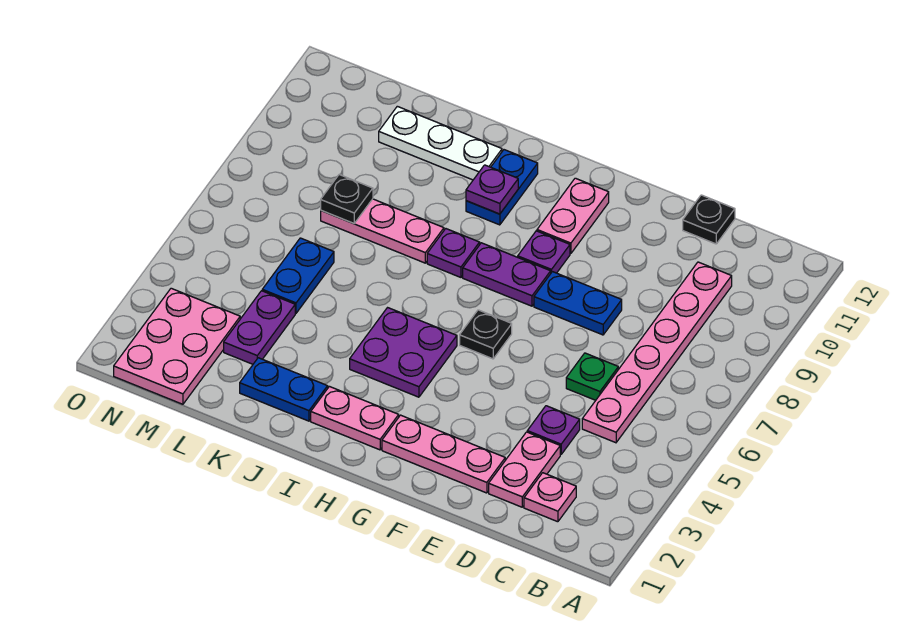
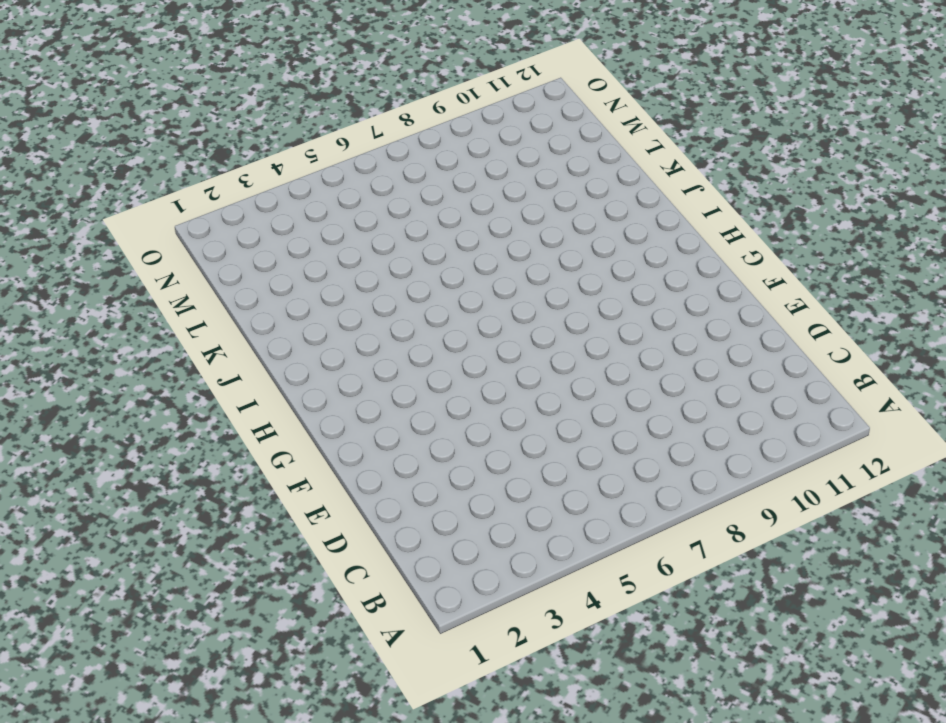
none -> pink plate C2 level 1
none -> pink plate C5:C10 level 1
none -> pink plate D2:D3 level 1

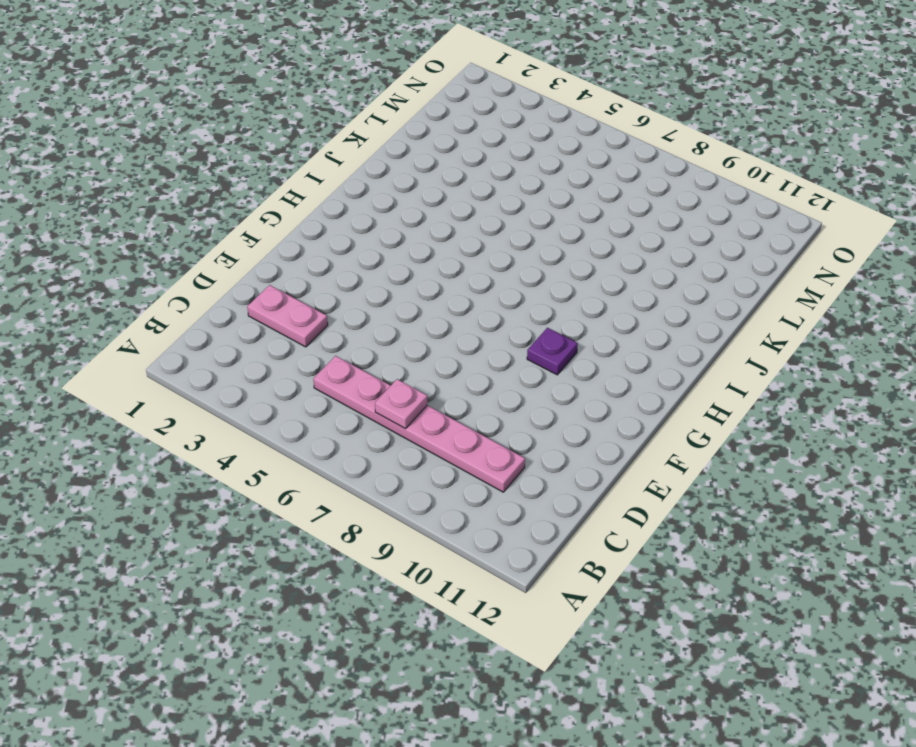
pink plate C7 level 2 -> pink plate C2 level 1
none -> purple plate D4 level 1
none -> green plate D6 level 1
none -> black plate D12 level 1

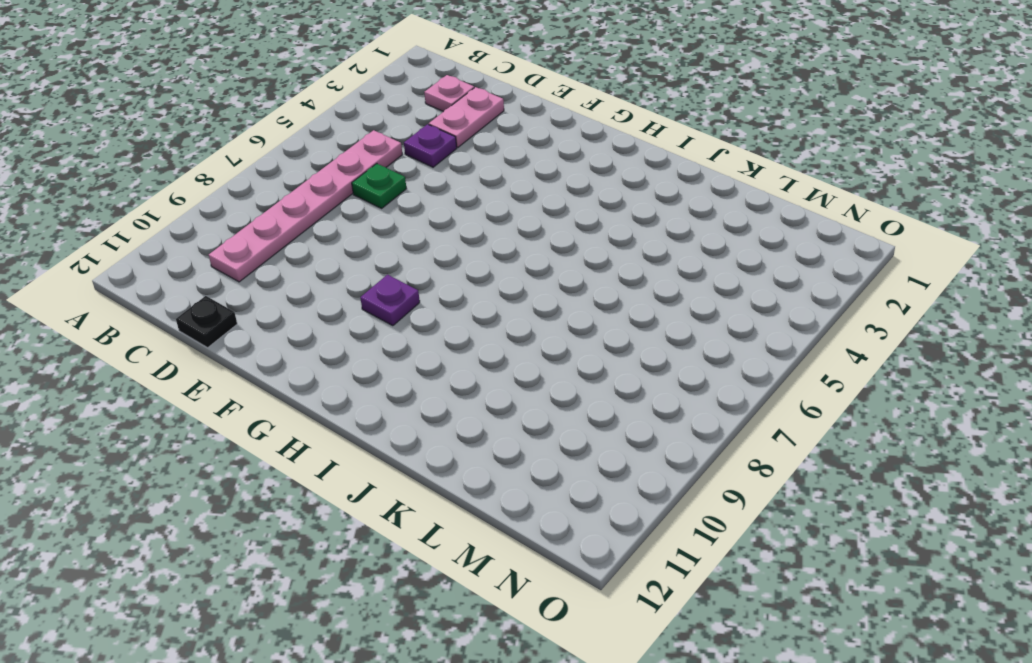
none -> pink plate E2:G2 level 1
none -> blue plate E8:F8 level 1
none -> black plate G6 level 1

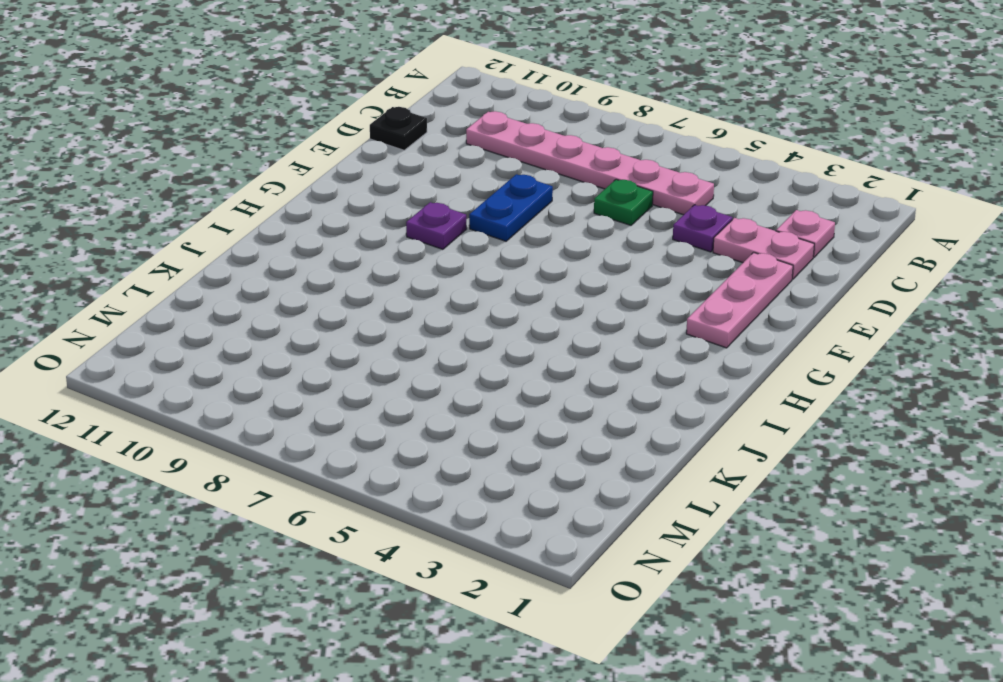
none -> black plate G6 level 1
none -> purple plate G8:H8 level 1
none -> pink plate G10:G11 level 1

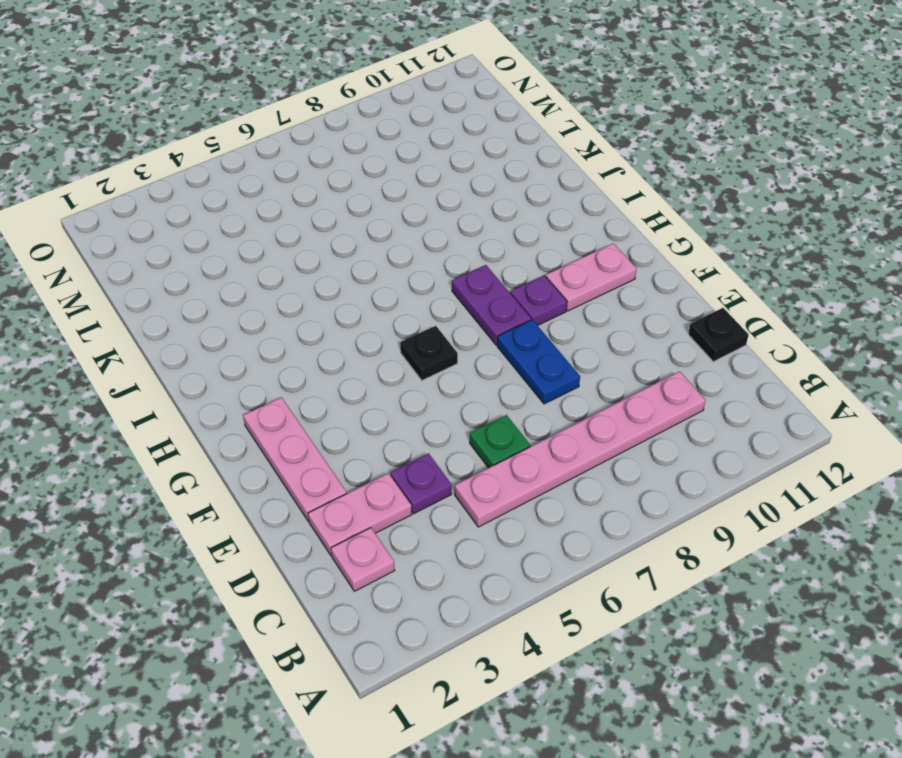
none -> pink plate H2:I2 level 1
none -> purple plate H4:I5 level 1
none -> purple plate I8 level 1

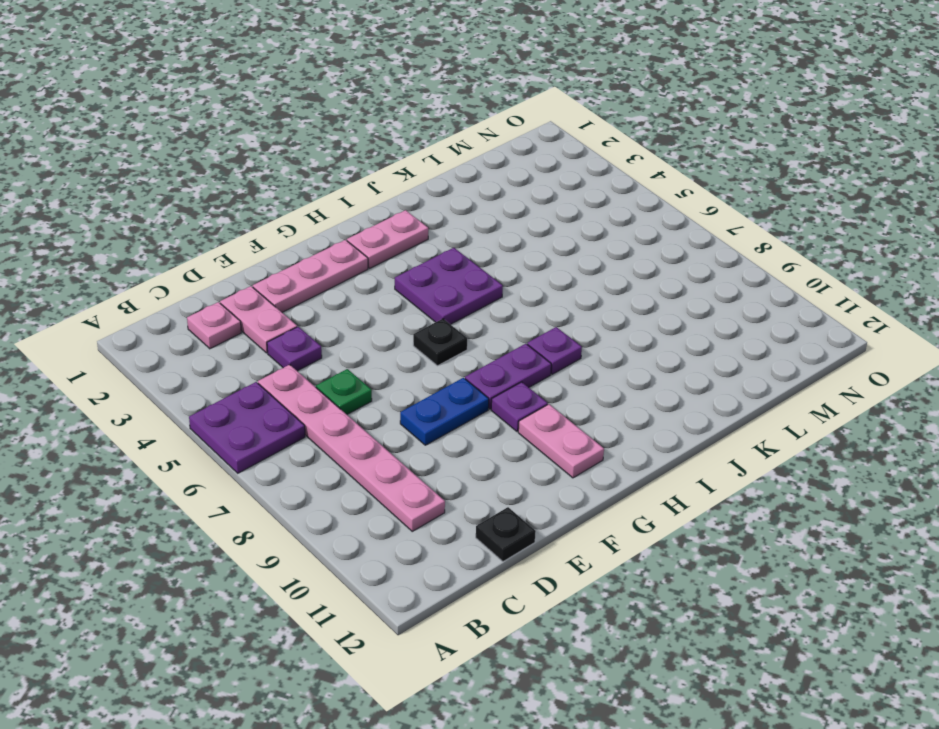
purple plate A5:B6 level 1 -> none
none -> blue plate I10:I11 level 1
none -> blue plate J2:K2 level 1
none -> pink plate J8:L8 level 1

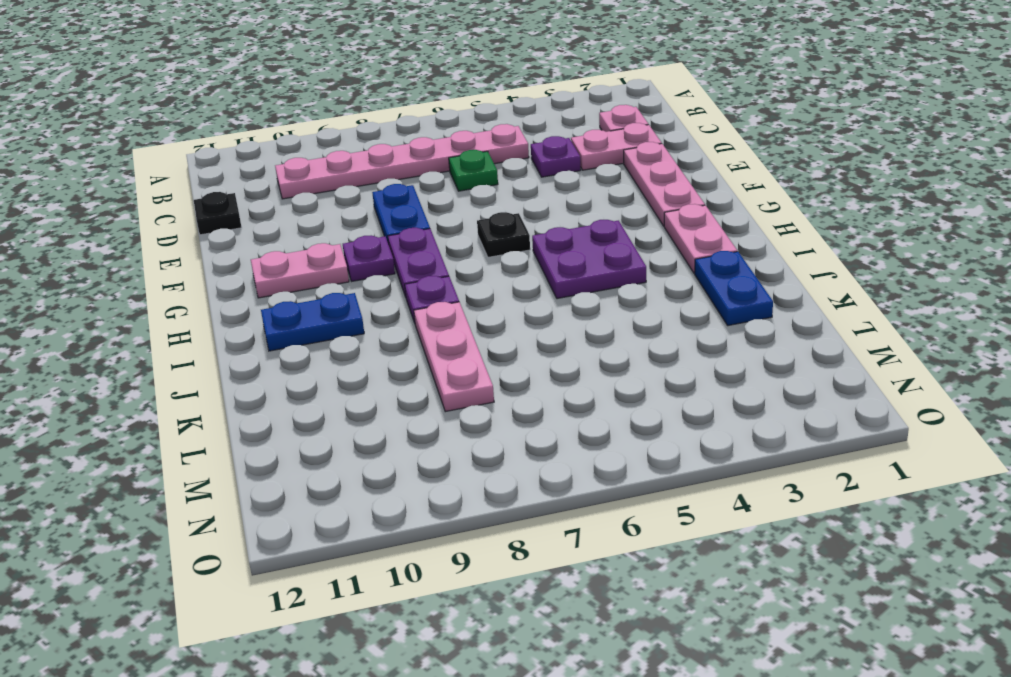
none -> white plate J11:L11 level 1
none -> purple plate L3:L4 level 1
none -> blue plate L5:L6 level 1

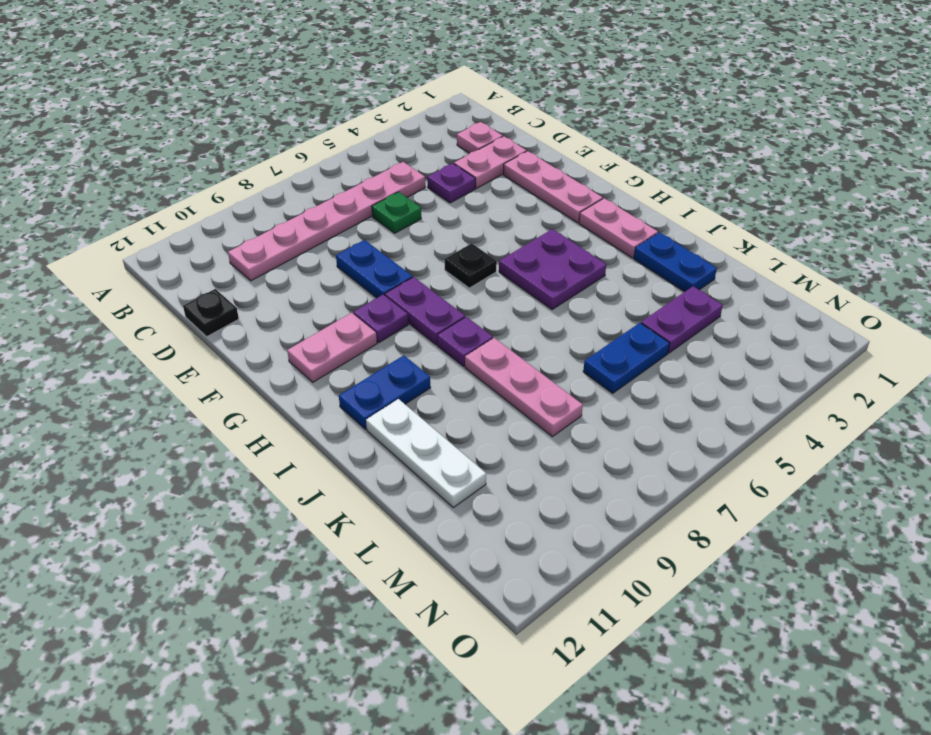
none -> pink plate M1:N3 level 1
none -> purple plate I10 level 2
none -> black plate L8 level 2

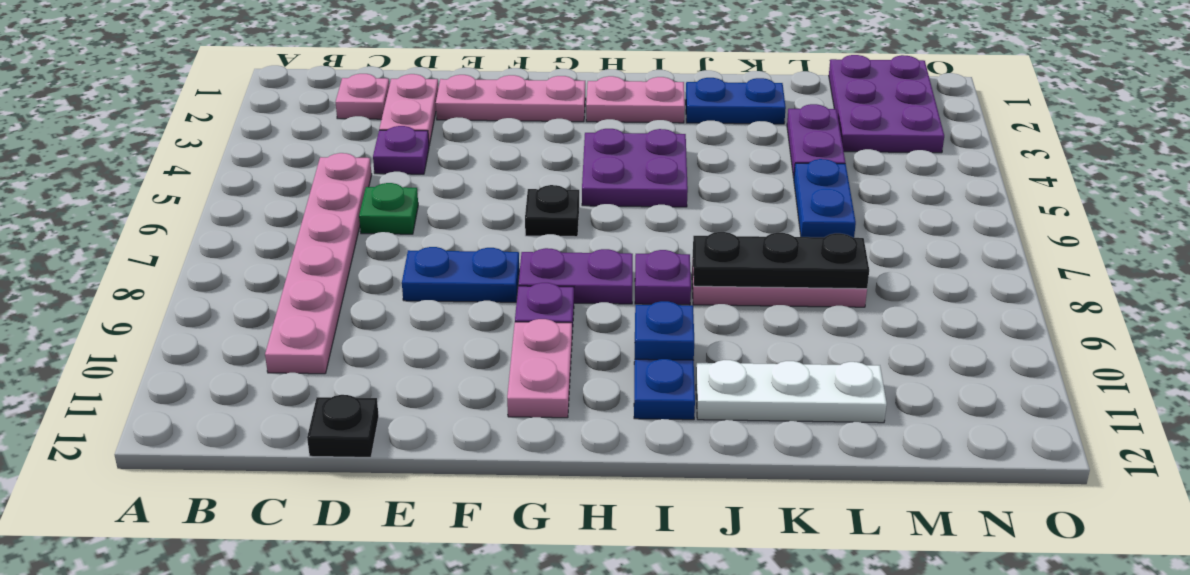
blue plate I10 level 2 -> purple plate I10 level 2
black plate J8:L8 level 2 -> black plate L8 level 2
purple plate M1:N3 level 1 -> pink plate M1:N3 level 1

